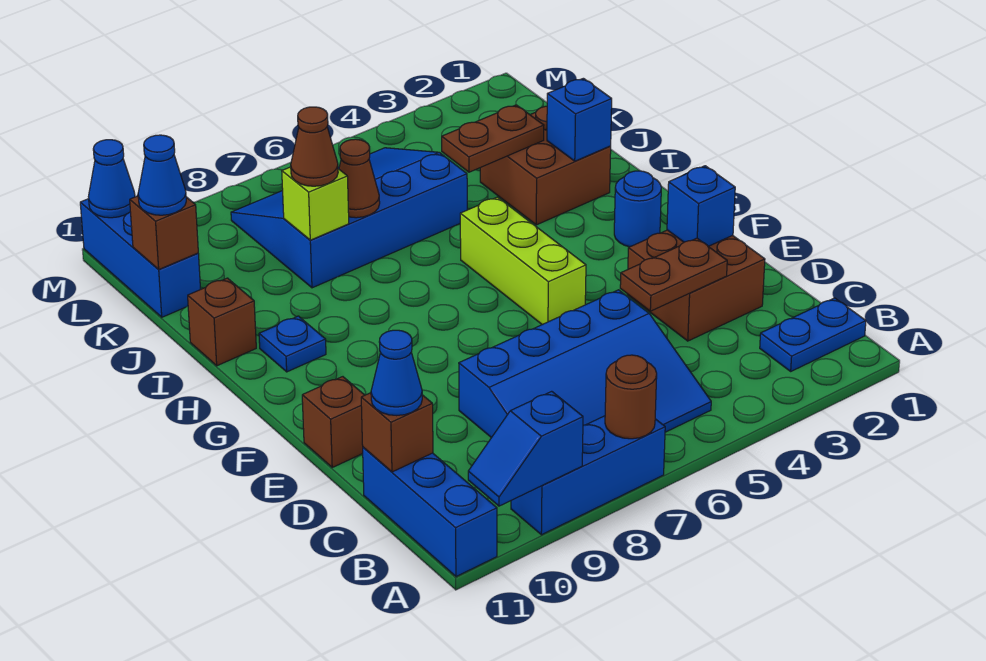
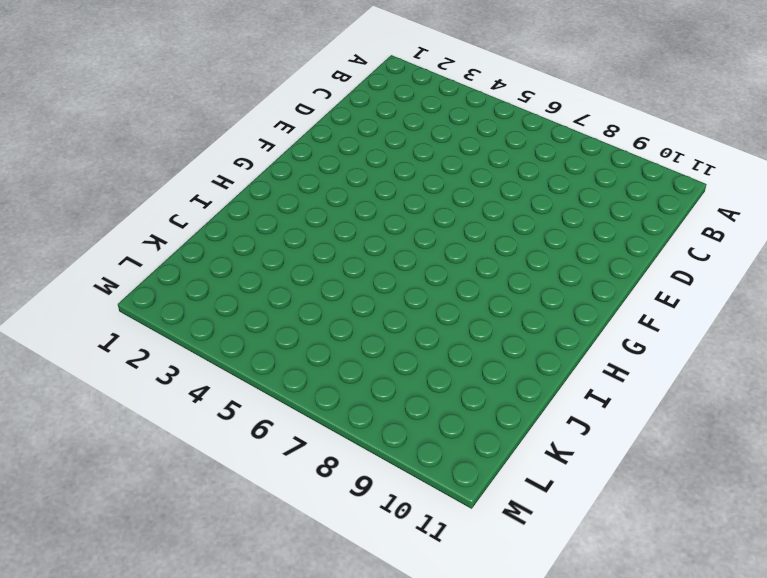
none -> blue brick A7:A9 level 1
none -> blue brick A11:C11 level 1
none -> blue plate B1:B2 level 1

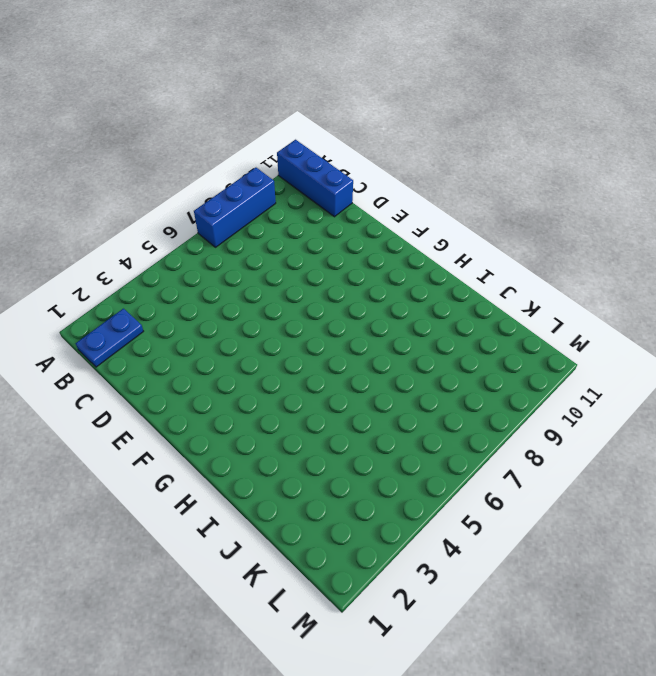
none -> blue slope B5:D8 level 1 top D
none -> brown brick D2:E3 level 1
none -> brown brick E11 level 1

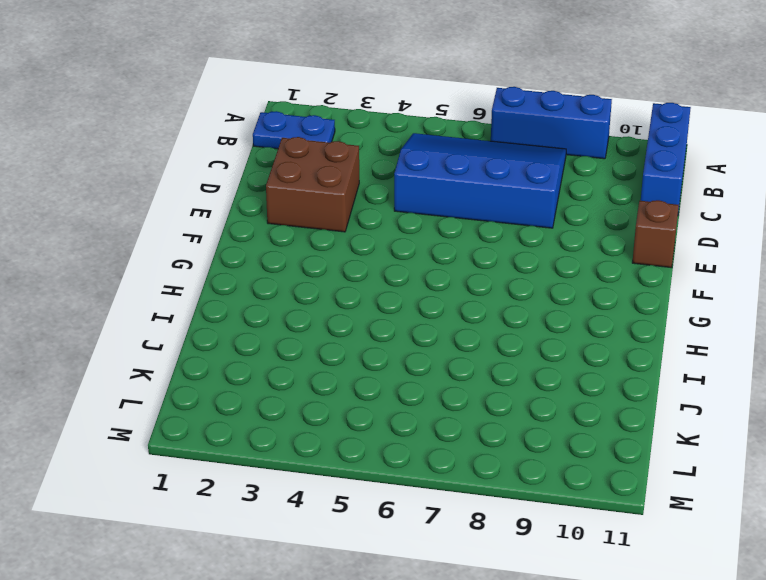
none -> lime brick F5:H5 level 1
none -> blue round brick G2 level 1
none -> blue plate H10 level 1

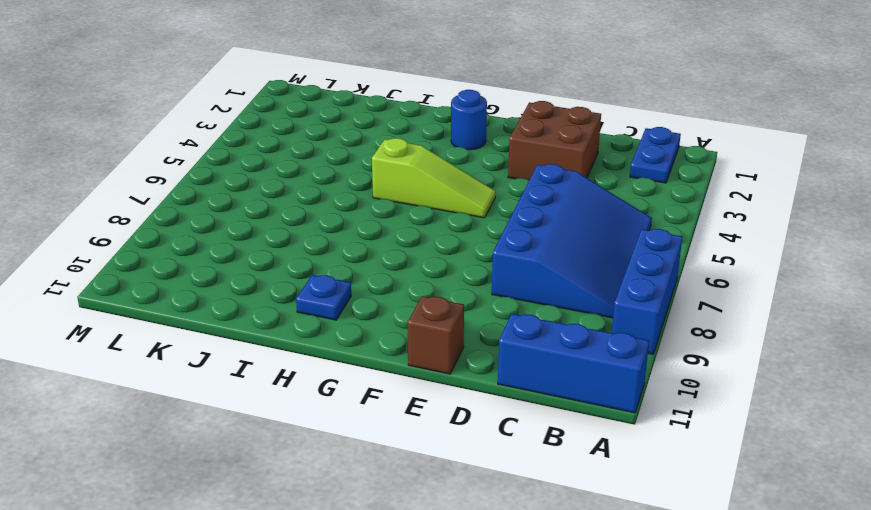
lime slope F5:H5 level 1 top H -> lime brick F5:H5 level 1
none -> brown brick I2:J3 level 1
none -> brown brick I11 level 1
none -> blue slope J5:L8 level 1 top J

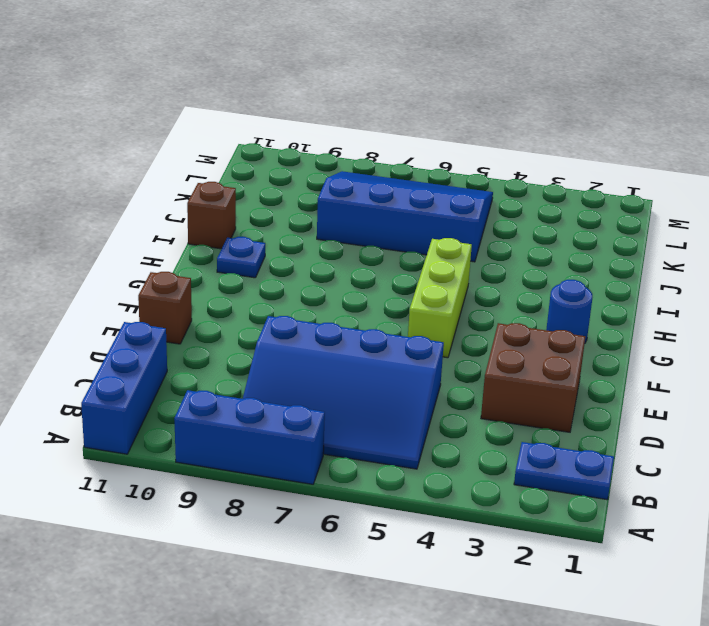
none -> brown brick I2:J3 level 1
none -> blue brick K11:M11 level 1
none -> brown round brick A7 level 2

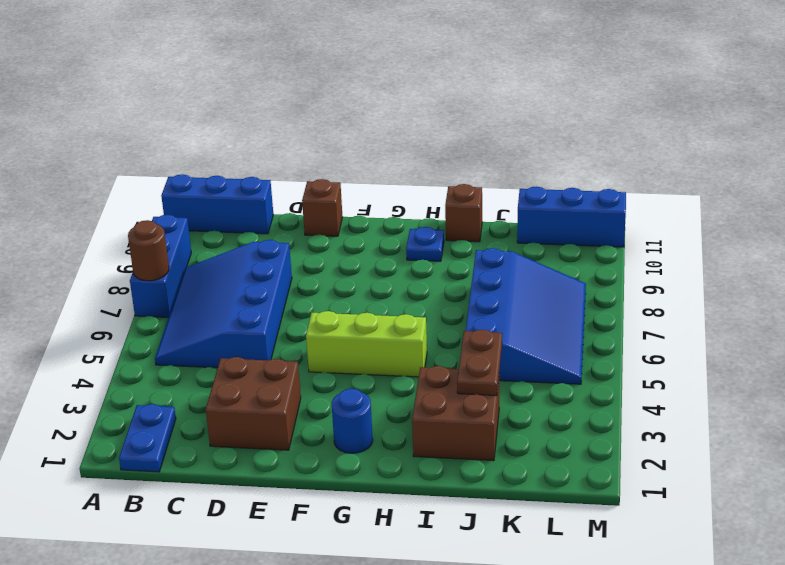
none -> blue slope A9:A10 level 2 top 9
none -> brown brick C11 level 2
none -> brown plate D3:D4 level 2

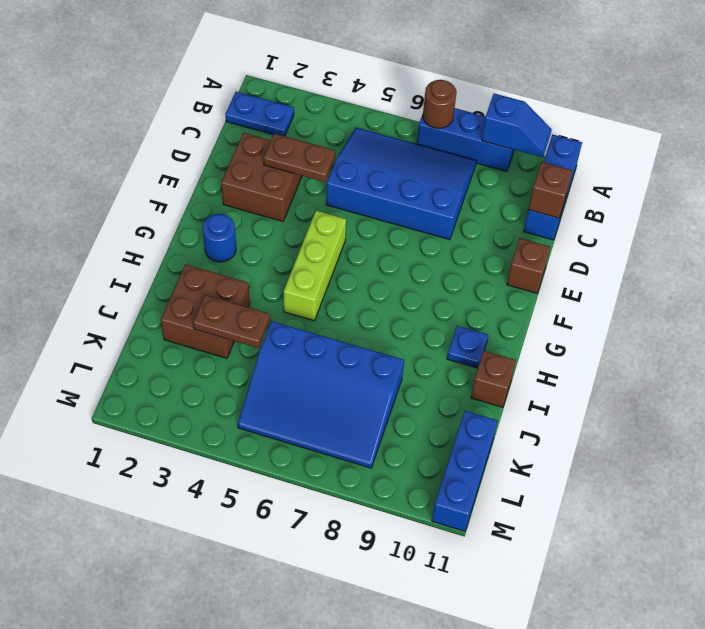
none -> blue brick E2 level 2
none -> blue brick I2 level 2
none -> brown cone J7 level 2

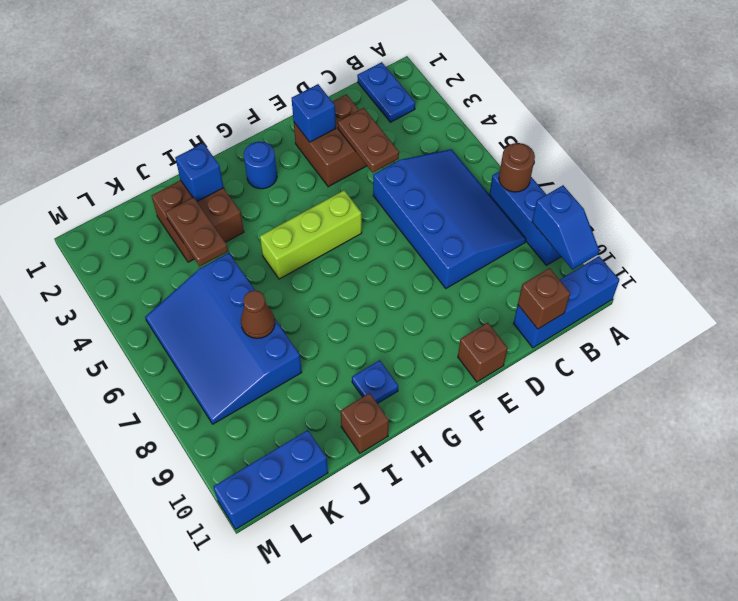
none -> lime brick J8 level 2
none -> brown brick K11 level 2
none -> blue cone M11 level 2

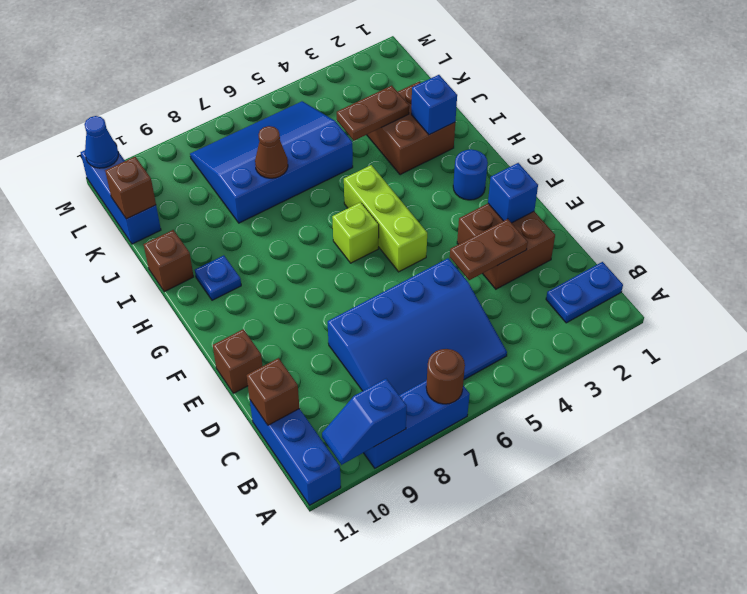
lime brick G6 level 1 -> lime brick J8 level 2
none -> blue cone C11 level 3
none -> brown cone J8 level 3
none -> blue cone K11 level 3

